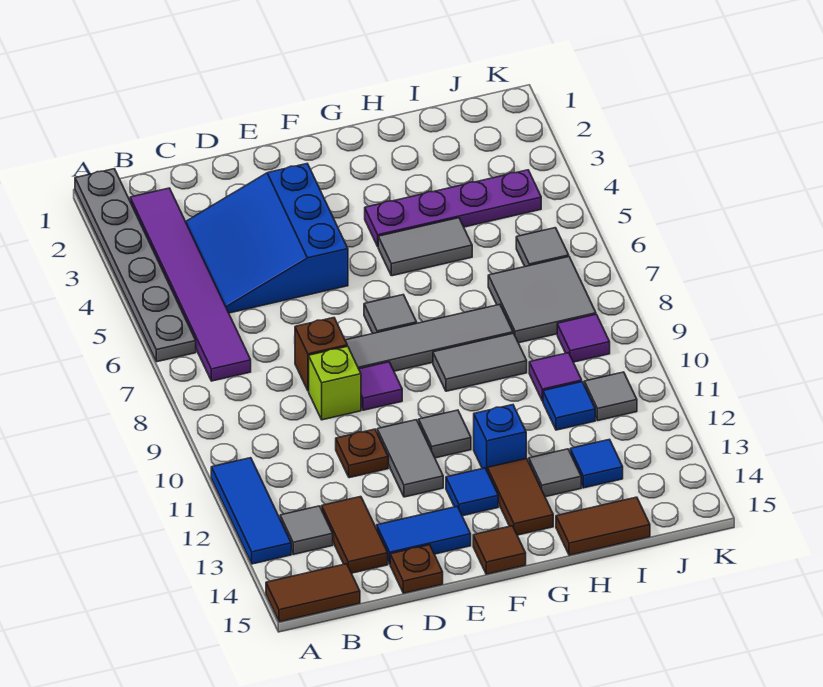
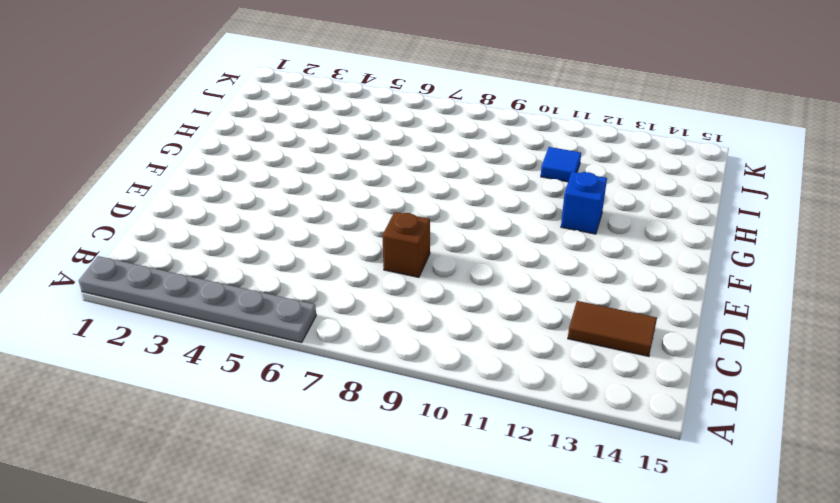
none -> blue tile A11:A13 level 1
none -> brown tile A15:B15 level 1
none -> purple tile B2:B7 level 1
none -> grey tile B13 level 1

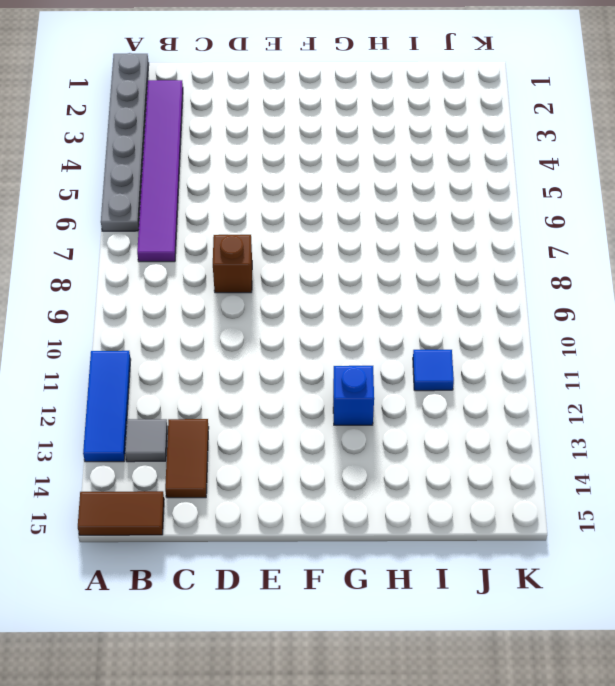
none -> blue slope C3:E5 level 1 top E
none -> lime brick D9 level 1
none -> brown plate D11 level 1
none -> blue tile D14:E14 level 1

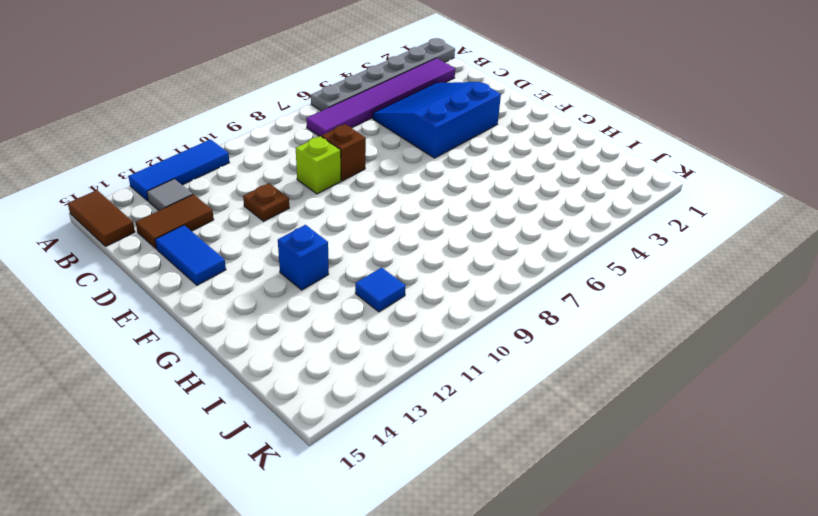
none -> brown plate D15 level 1
none -> grey tile E8:H8 level 1
none -> purple tile E9 level 1
none -> grey tile E11:E12 level 1

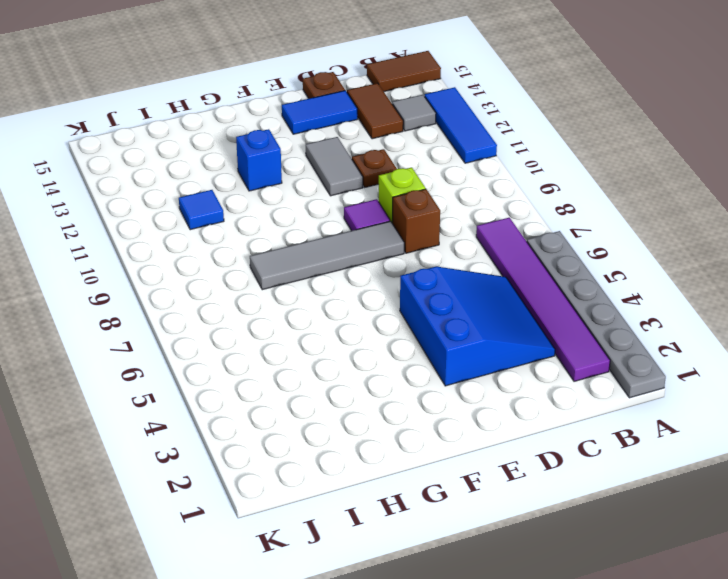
none -> grey tile F7 level 1
none -> grey tile F11 level 1
none -> blue tile F13 level 1
none -> brown tile F15 level 1

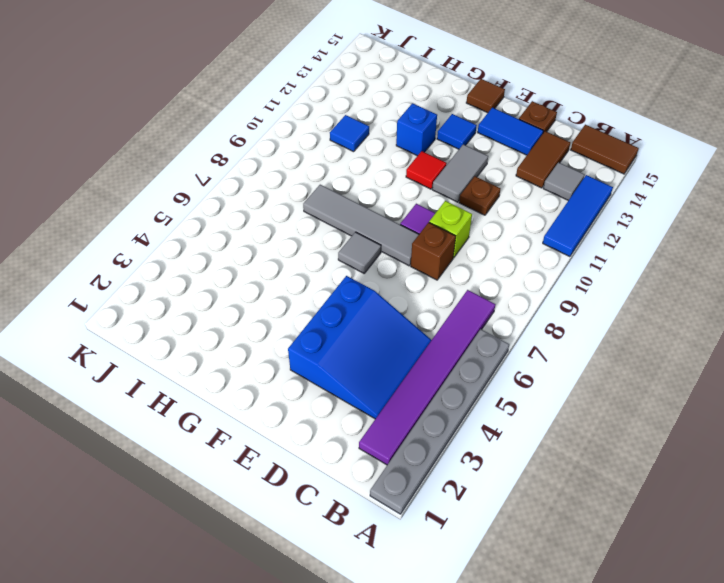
red tile F11 level 1 -> grey tile F11 level 1
none -> purple plate G4:J4 level 1
none -> grey tile G5:H5 level 1
none -> grey tile G9:H9 level 1
none -> brown tile G13:G14 level 1

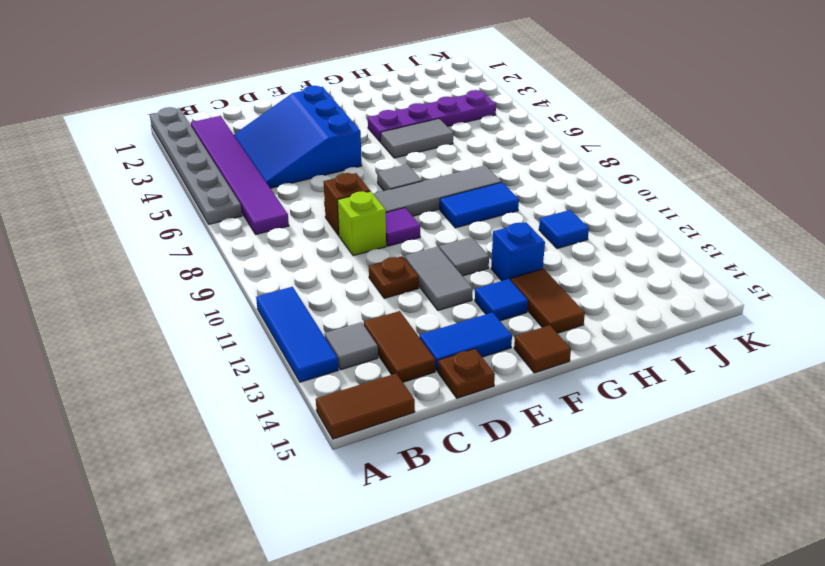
blue tile G9:H9 level 1 -> grey tile G9:H9 level 1
none -> grey tile H13 level 1
none -> brown tile H15:I15 level 1
none -> grey tile I7:J8 level 1
none -> purple tile I10 level 1

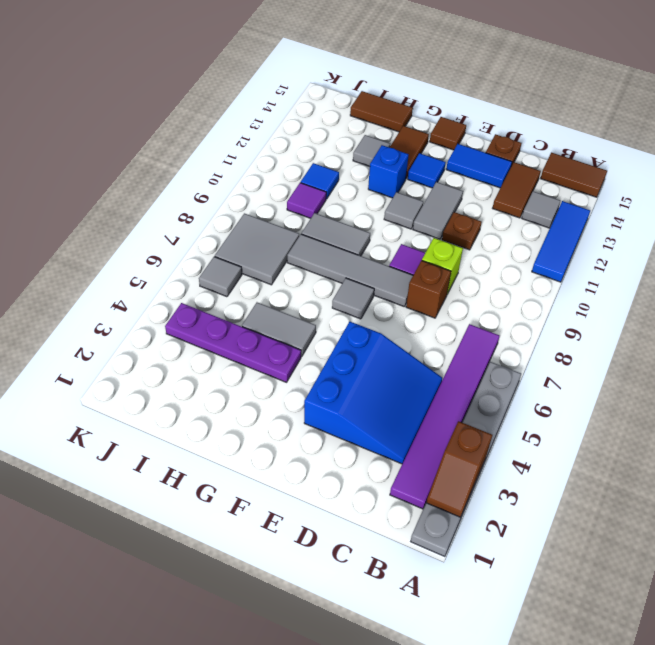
brown slope A2:A3 level 2 top 3 -> none
none -> blue tile I13 level 1
none -> purple tile J9 level 1
none -> grey tile J11 level 1

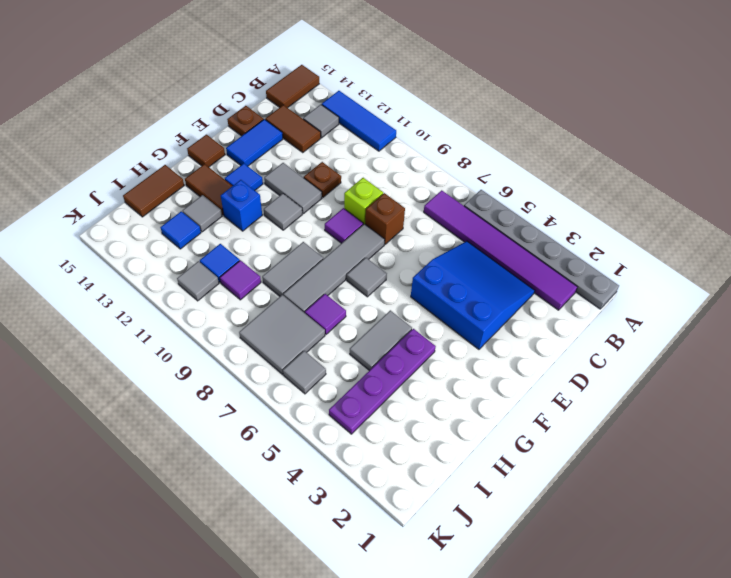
purple tile H7 level 1 -> purple tile J9 level 1

